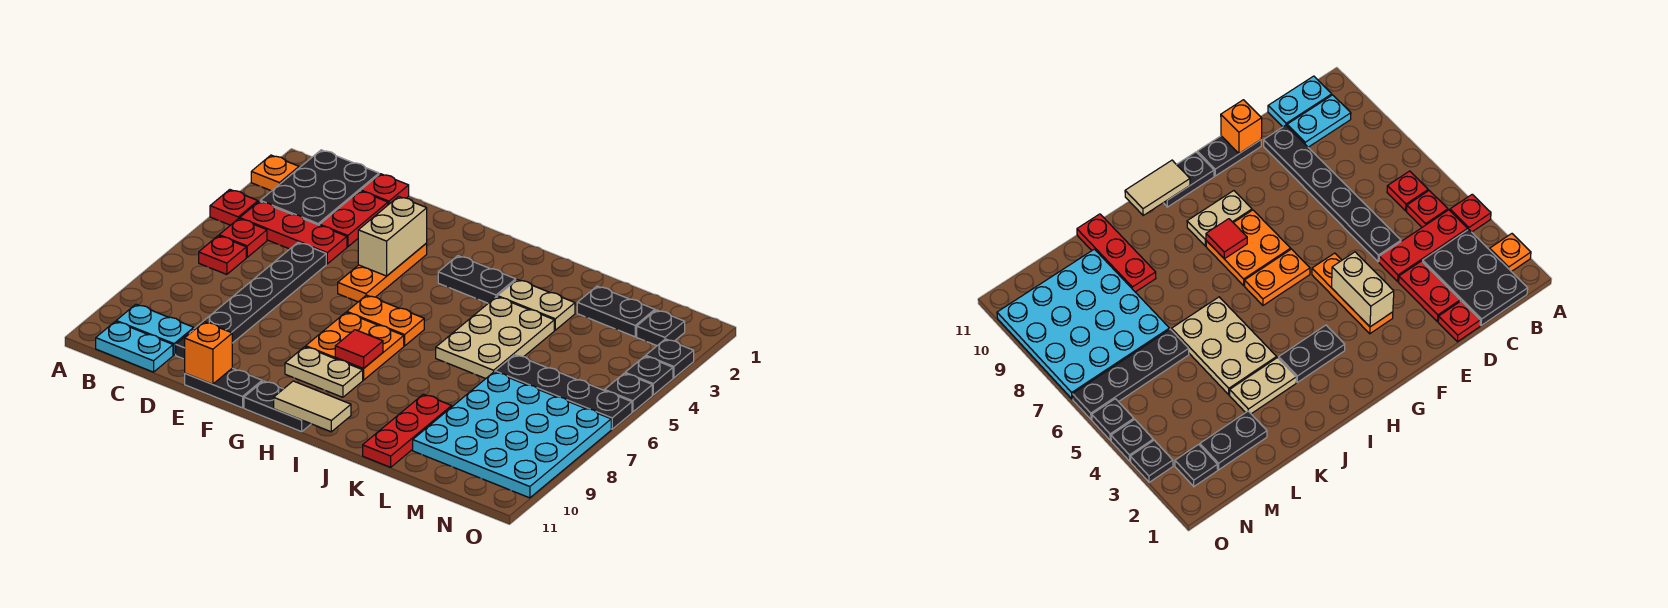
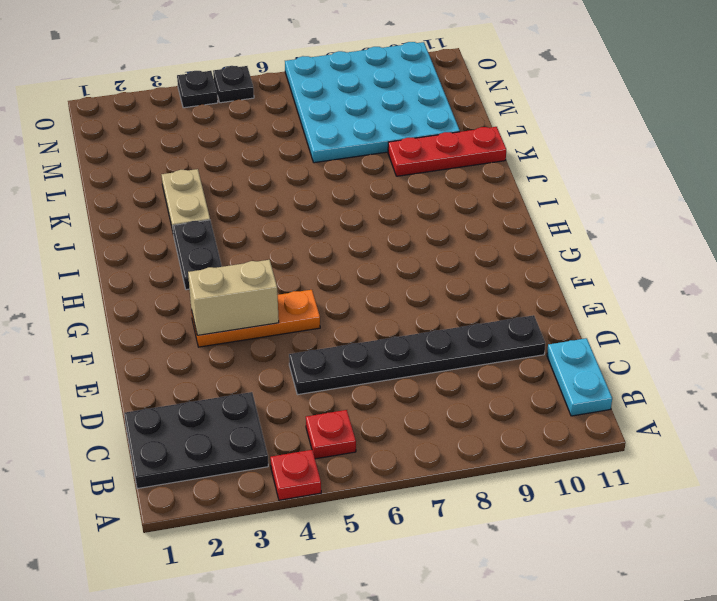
none -> orange plate A2 level 1
none -> red plate B4:D4 level 1
none -> red plate B6 level 1
none -> cyan plate B10:C10 level 1

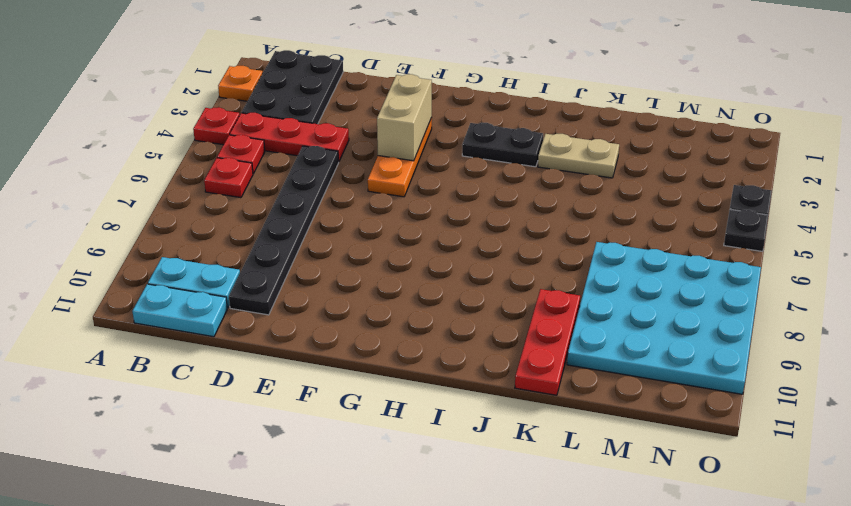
none -> red plate D1 level 1
none -> red plate D2:D3 level 1
none -> black plate E11:F11 level 1
none -> orange plate G6:H6 level 1

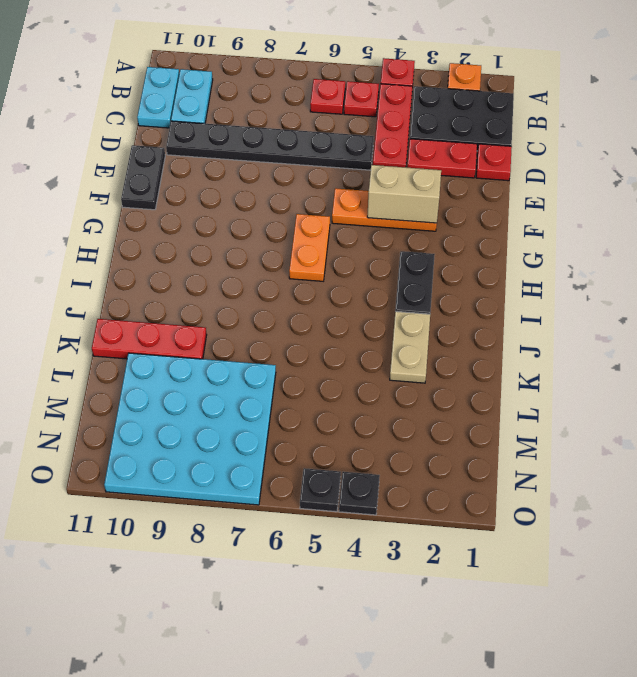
none -> orange plate G7:H8 level 1
none -> tan plate G9:H9 level 1
none -> black plate G11:H11 level 1
none -> tan plate J4:K6 level 1

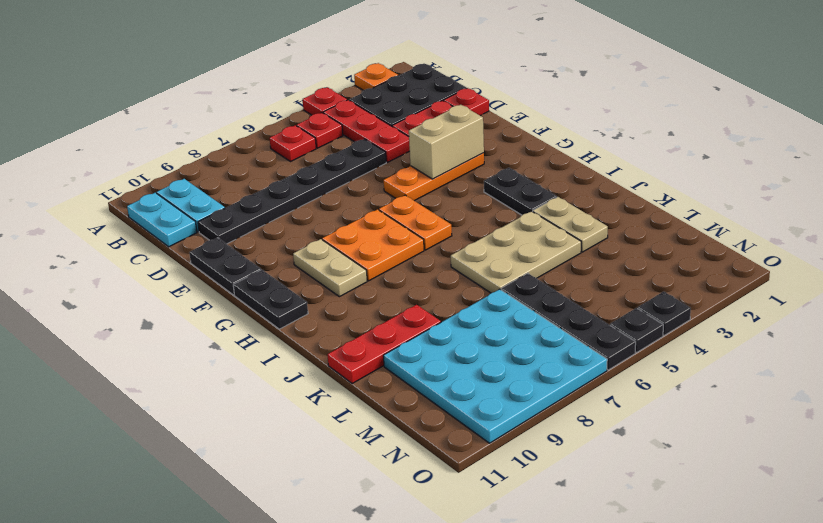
none -> black plate L2:M2 level 1
none -> black plate N2 level 1
none -> black plate O3 level 1
none -> orange brick E11 level 2

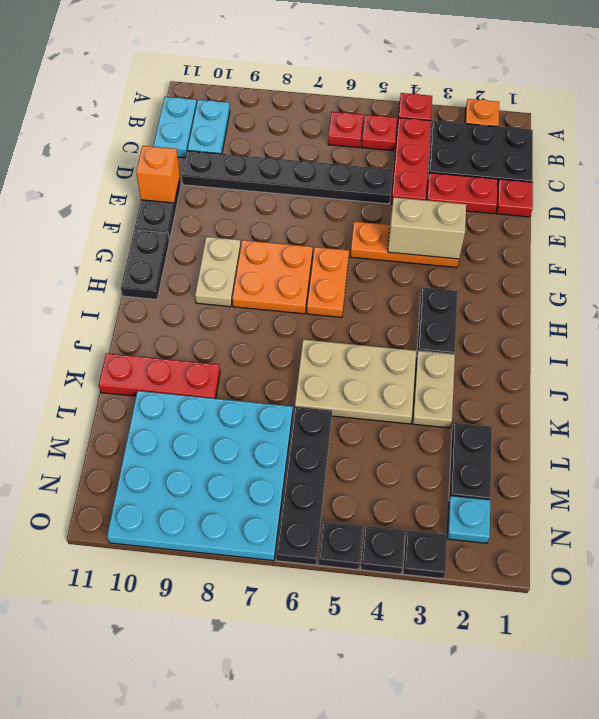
cyan plate N2 level 1 -> black plate N2 level 1
none -> red tile H8 level 2
none -> tan tile H11:I11 level 2

